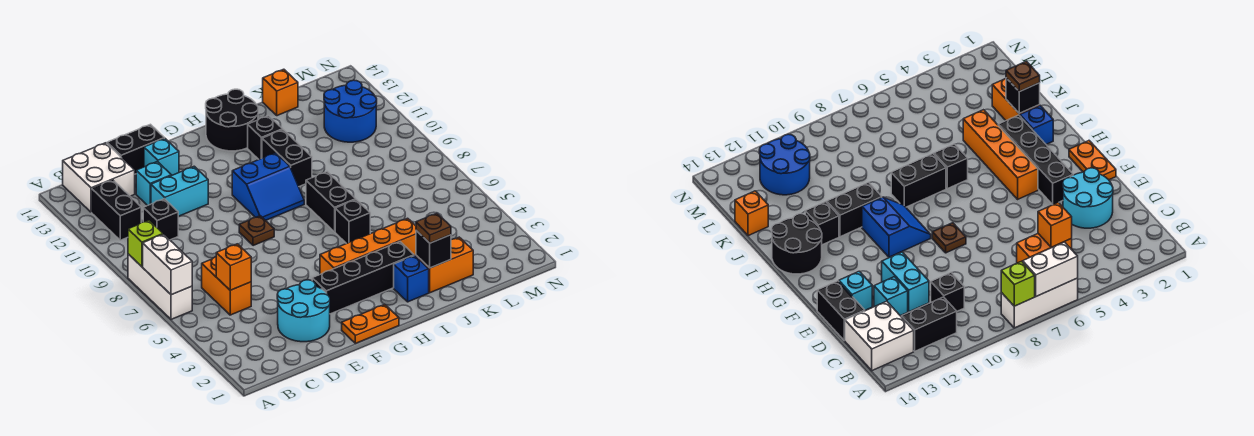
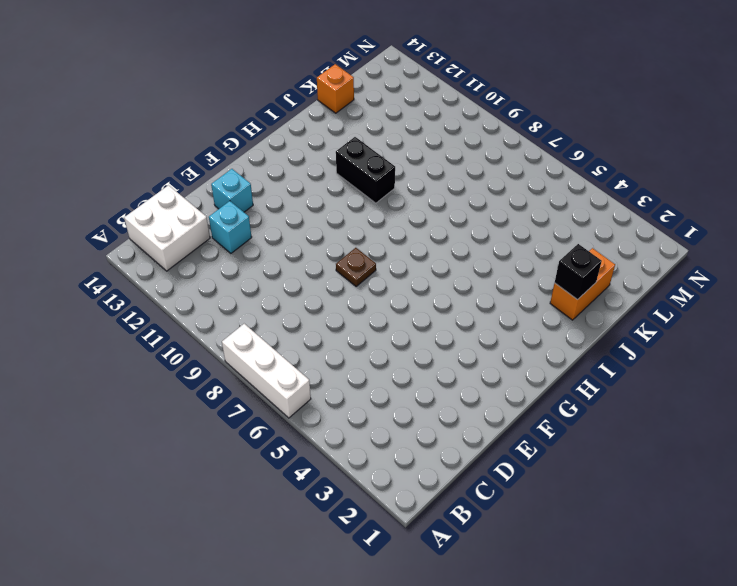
none -> black brick B11:B12 level 1
none -> orange brick C5:C6 level 1
none -> black brick C10 level 1

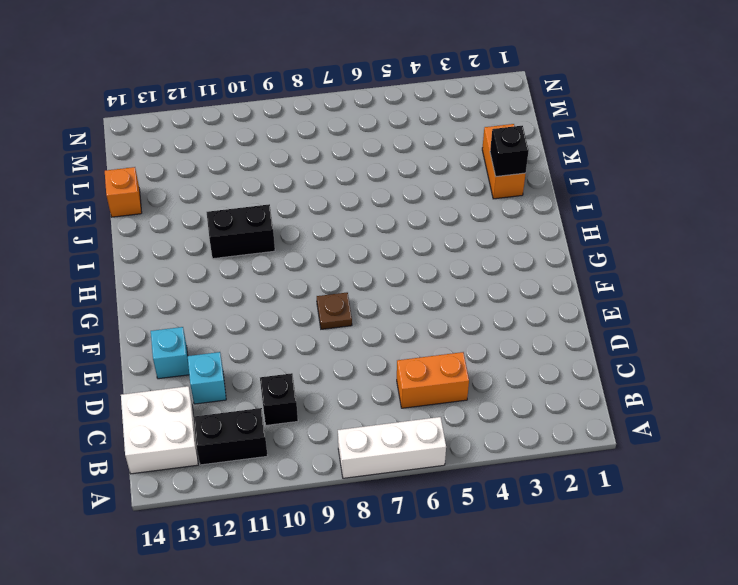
none -> cyan round brick D2:E3 level 1
none -> cyan brick D11:E11 level 1
none -> black brick D14:E14 level 1

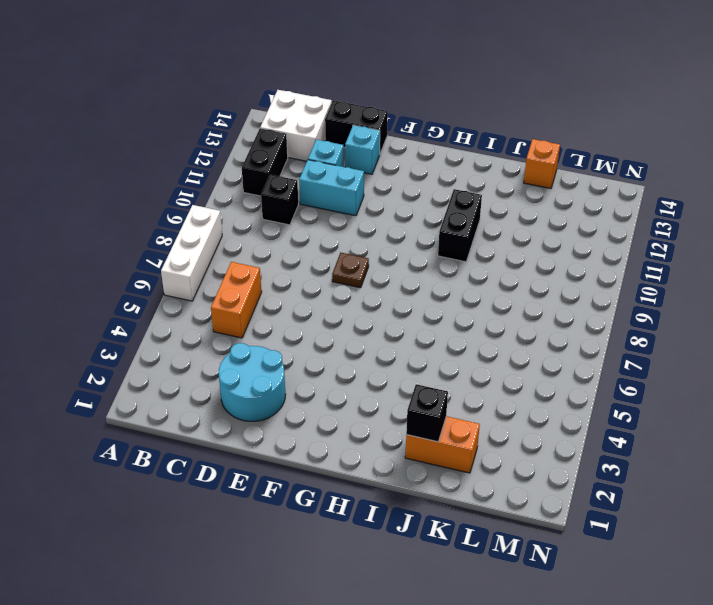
none -> orange plate F1:G1 level 1
none -> black brick F3:I3 level 1
none -> orange brick G4:J4 level 1

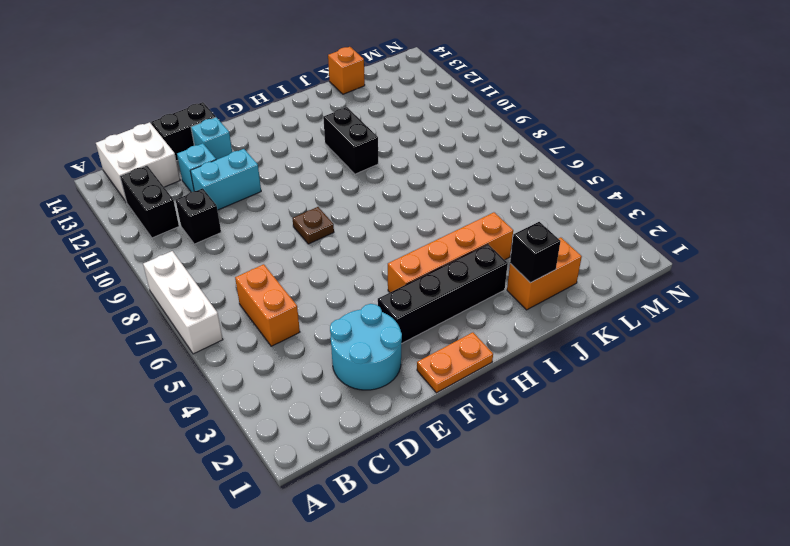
none -> blue slope G9:H10 level 1 top 10
none -> black round brick H13:I14 level 1
none -> blue brick I2 level 1

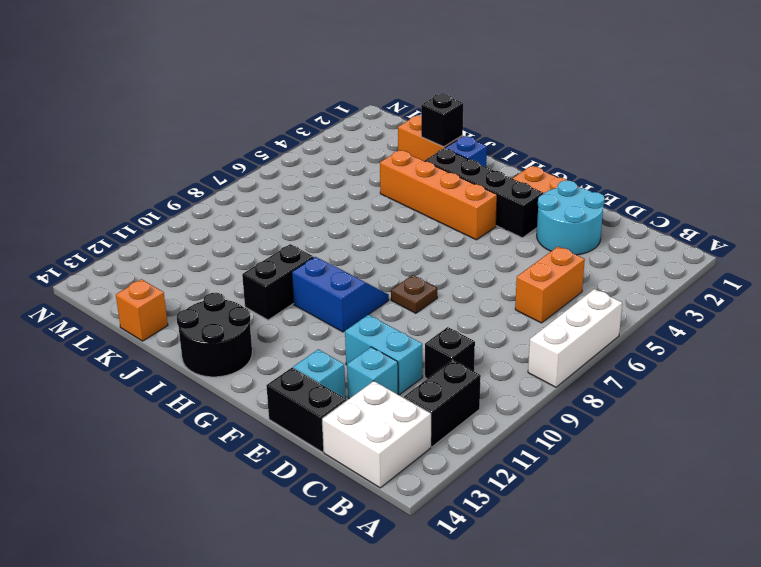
none -> black brick I6 level 1
none -> black brick I7:I8 level 1
none -> black brick I12 level 1

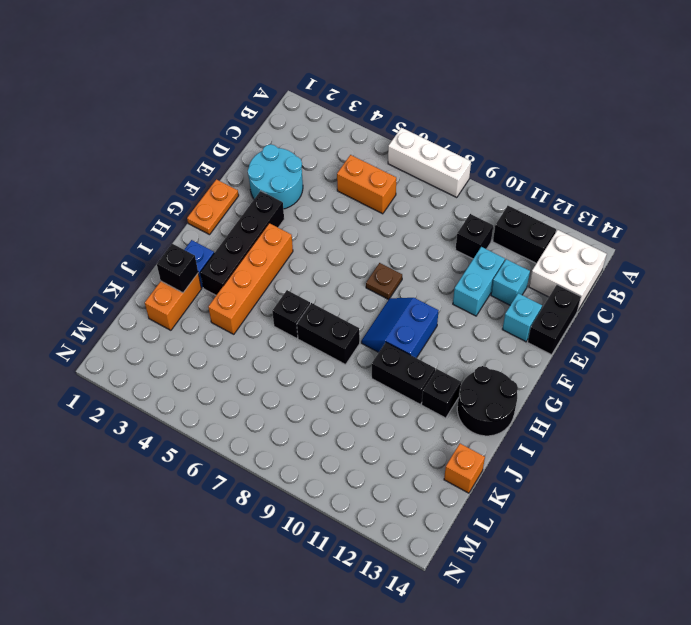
none -> blue round brick L11:M12 level 1
none -> white brick A6:A7 level 2
none -> lime brick A8 level 2

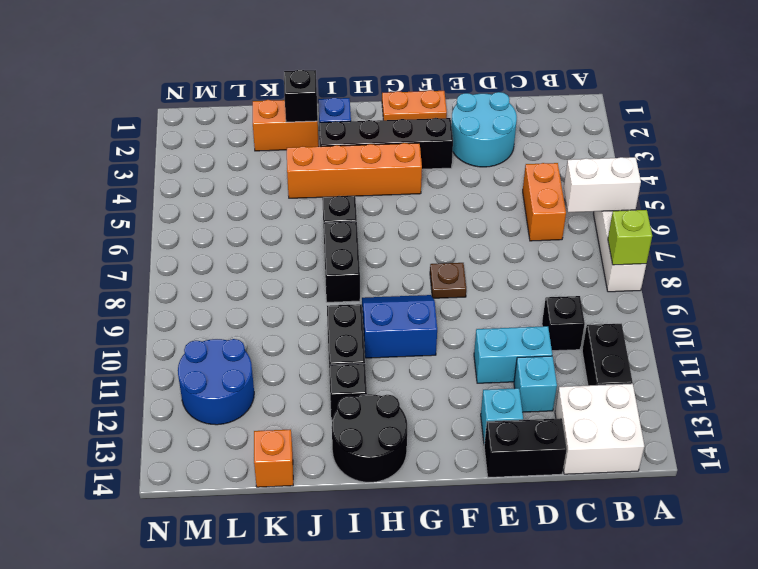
white brick A6:B6 level 2 -> white brick A6:A7 level 2
none -> orange brick C5 level 2
none -> brown plate J2 level 3

